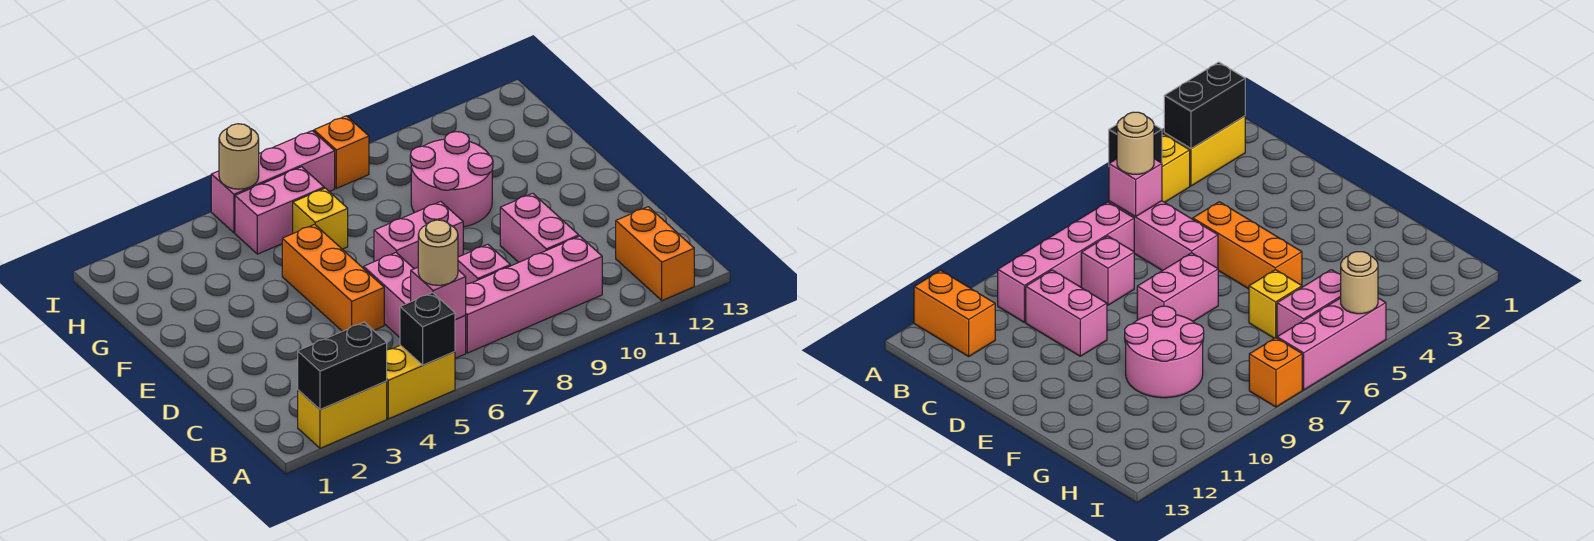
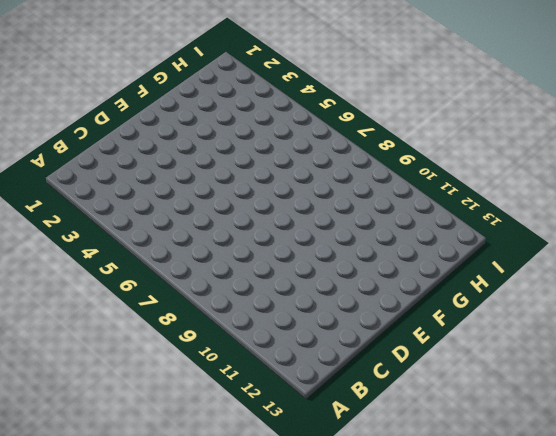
none -> yellow brick A2:A3 level 1
none -> yellow brick A4:A5 level 1
none -> orange brick A12:B12 level 1

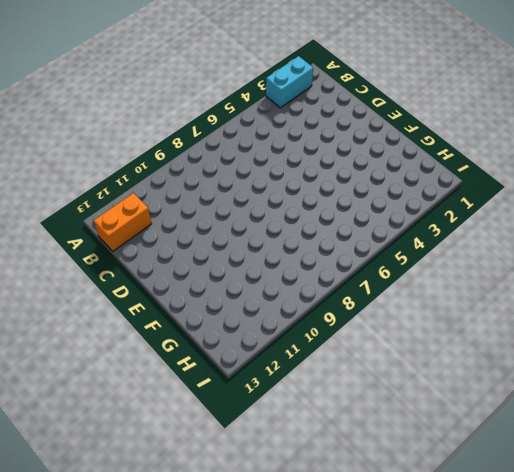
cyan brick A2:A3 level 1 -> yellow brick A2:A3 level 1
orange brick B12:B13 level 1 -> orange brick A12:B12 level 1
none -> yellow brick A4:A5 level 1
none -> pink brick B6:D6 level 1
none -> pink brick B7:B10 level 1

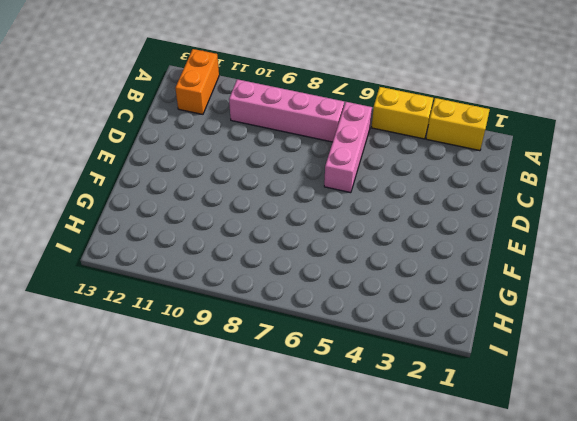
none -> pink brick C8 level 1
none -> pink brick C10:D10 level 1
none -> orange brick D5:F5 level 1

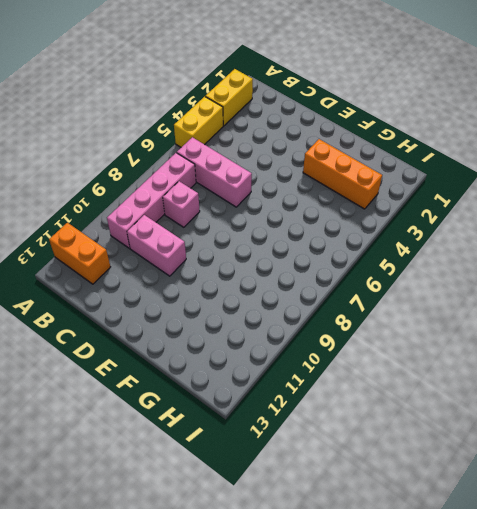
orange brick F3:H3 level 1 -> orange brick D5:F5 level 1
none -> pink brick E7:E8 level 1
none -> pink round brick F9:G10 level 1
none -> yellow brick G6 level 1

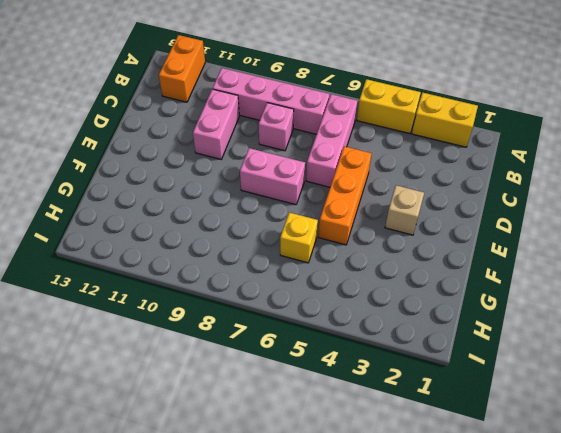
tan brick E3 level 1 -> none
none -> pink round brick F9:G10 level 1
none -> pink brick H5:H6 level 1
none -> pink brick I5:I7 level 1

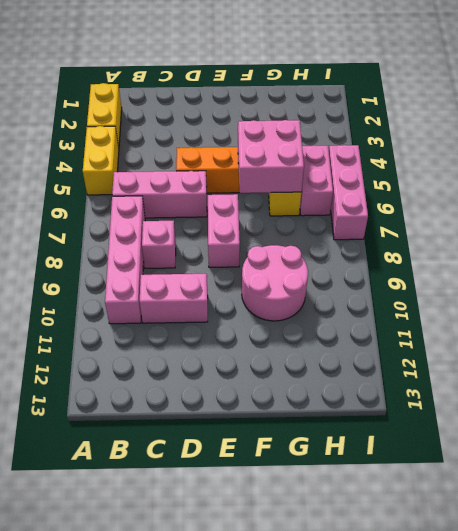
pink brick F5:G6 level 2 -> none
none -> orange brick A12:B12 level 1
none -> orange brick I8 level 1
none -> black brick A2:A3 level 2

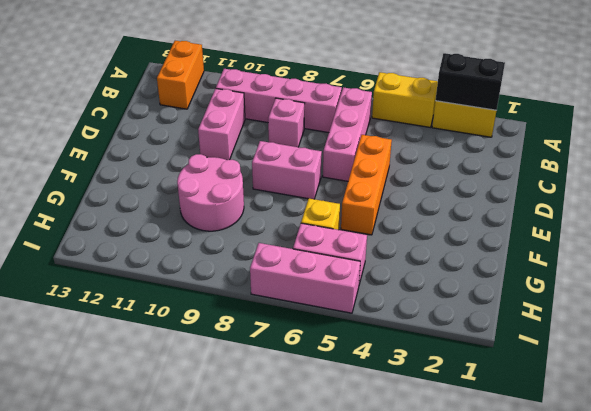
none -> orange brick I8 level 1
none -> black brick A5 level 2
none -> pink brick B6 level 2

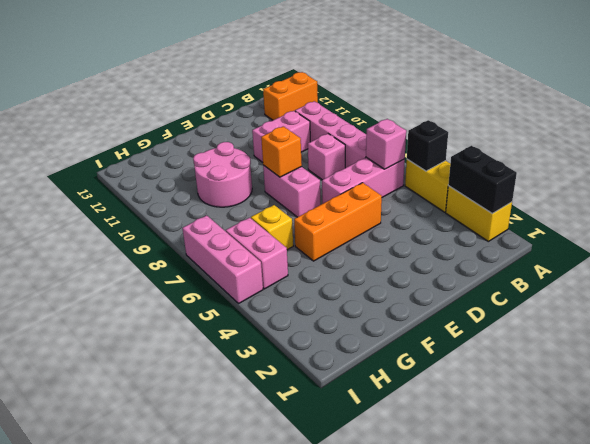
orange brick E8 level 2 -> orange brick I8 level 1
none -> tan round brick I5 level 2
none -> tan round brick B6 level 3

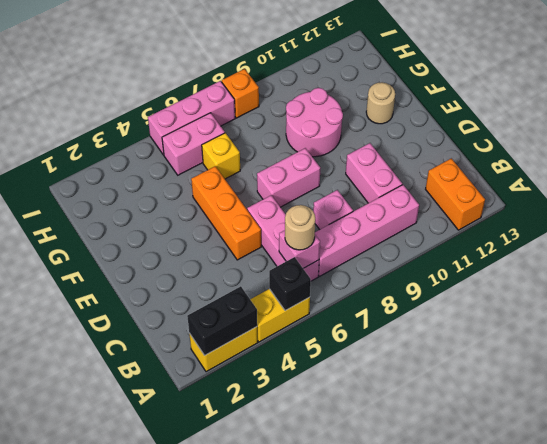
tan round brick F12 level 1 -> tan round brick I5 level 2

